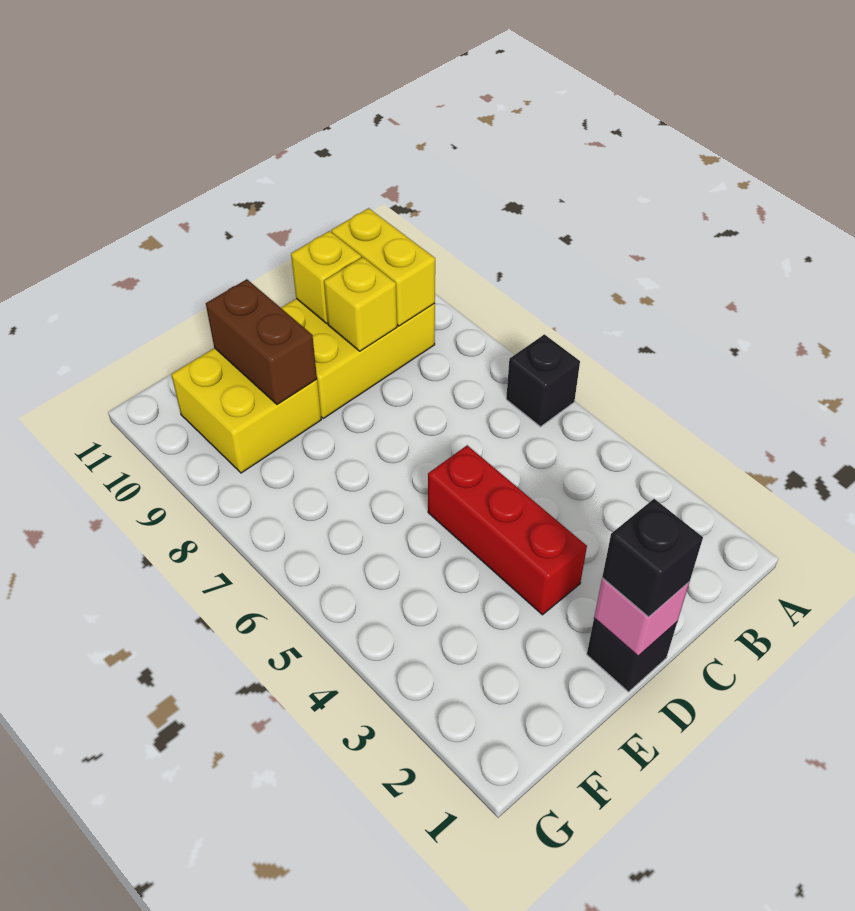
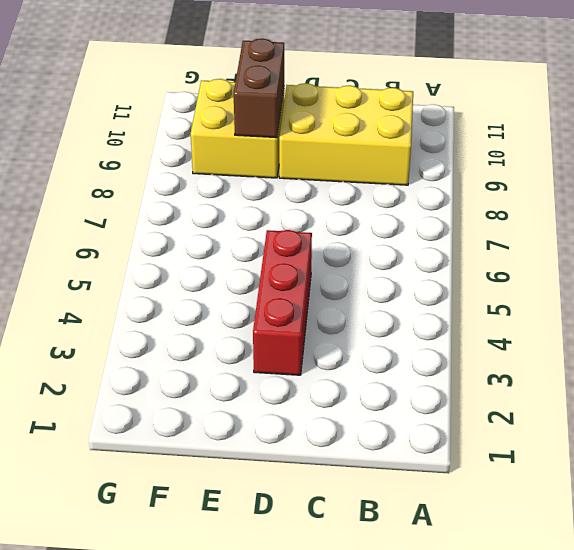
none -> black brick A6 level 1
none -> black brick D1 level 1

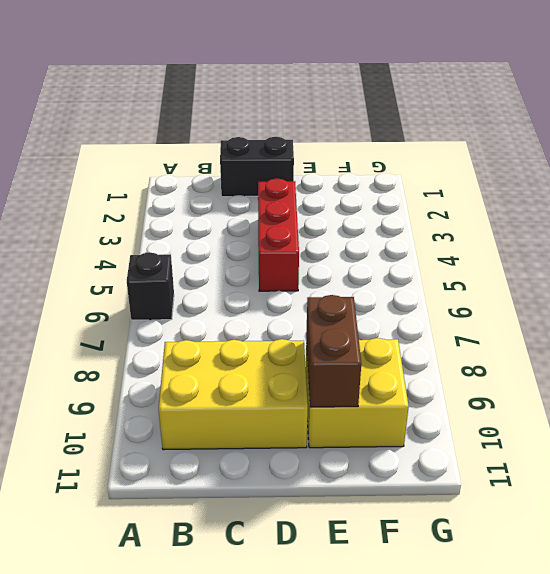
black brick C1:D1 level 1 -> black brick D1 level 1
none -> yellow brick B9:B10 level 2
none -> yellow brick C9 level 2

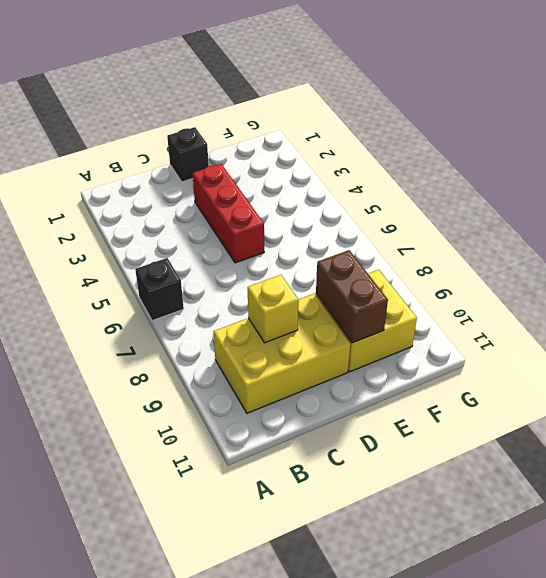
none -> yellow brick B9:B10 level 2
none -> yellow brick C10 level 2

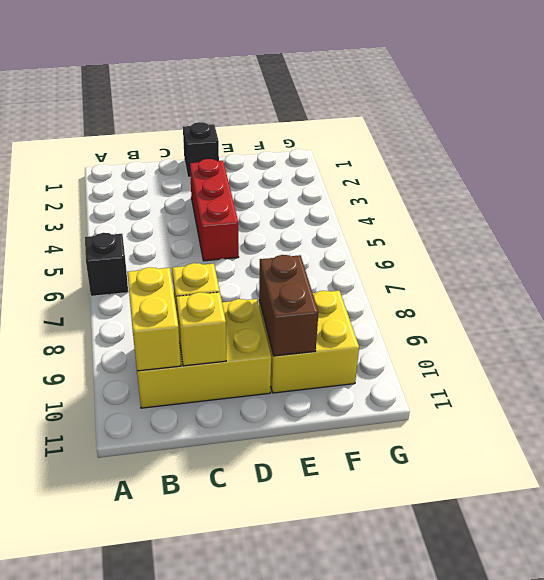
none -> pink brick D1 level 2
none -> black brick D1 level 3

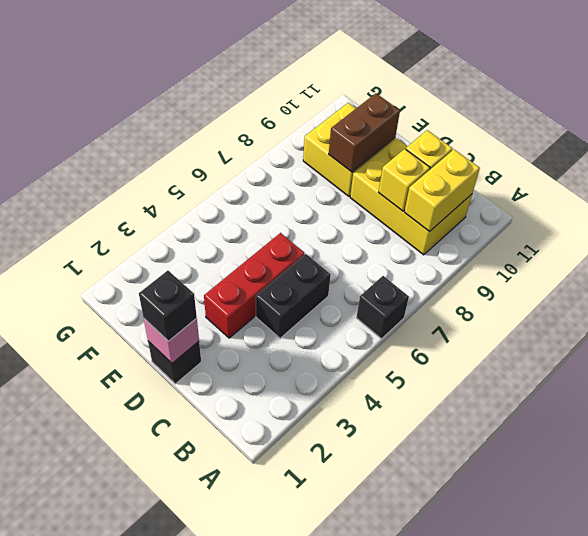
black brick C4:C5 level 1 -> none

